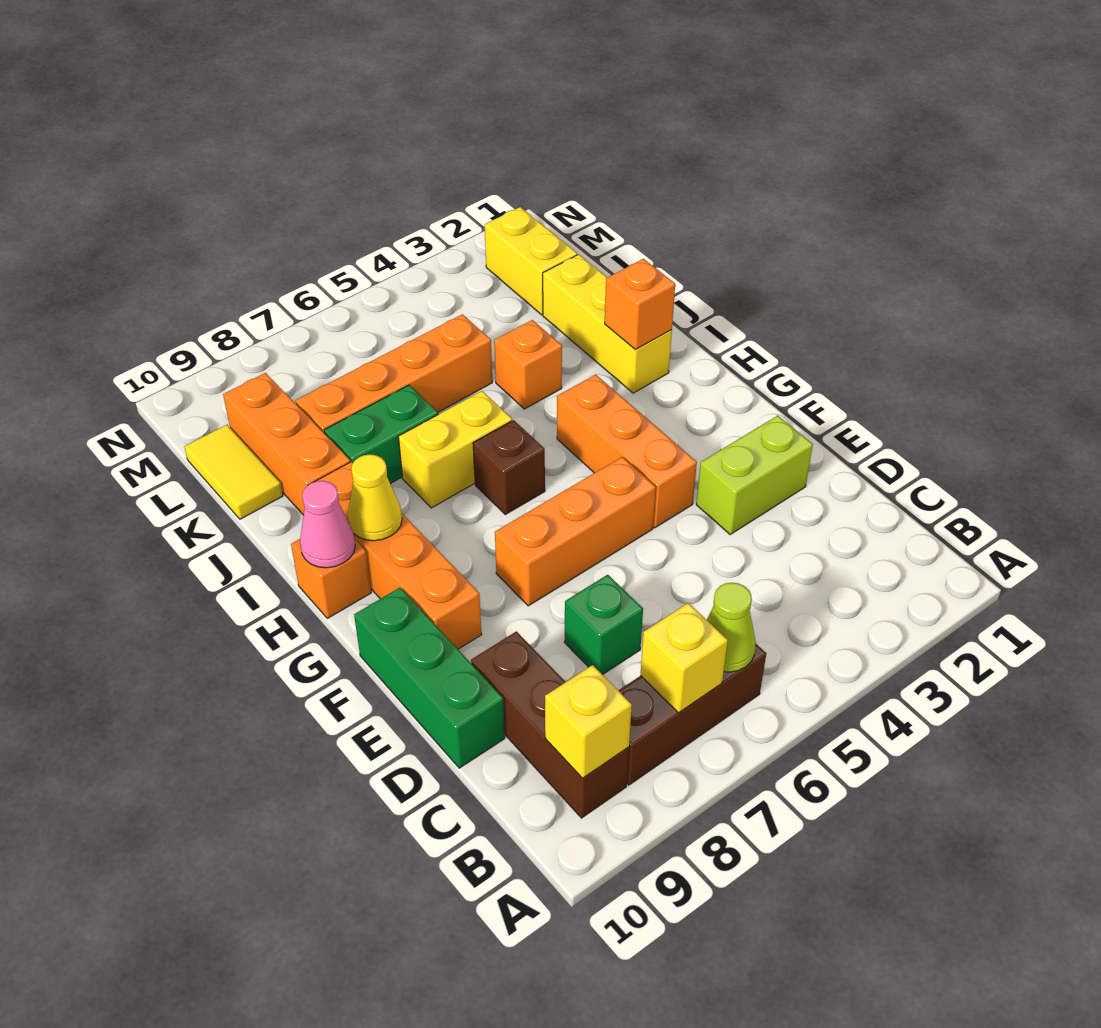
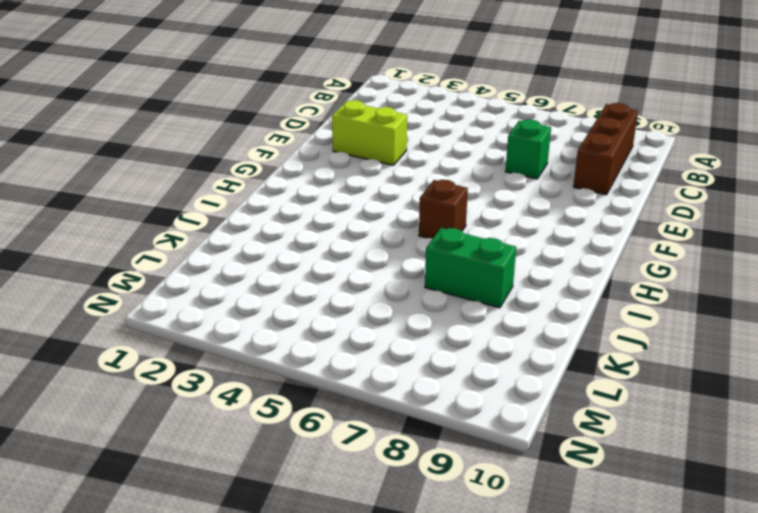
none -> brown brick B6:B8 level 1
none -> green brick D10:F10 level 1
none -> orange brick F4:H4 level 1

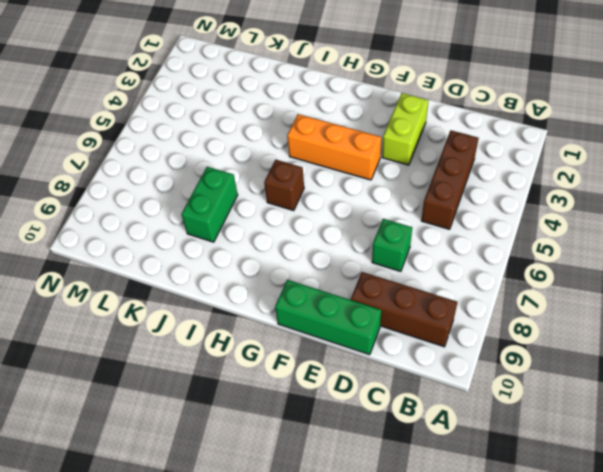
brown brick C3:C5 level 1 -> brown brick B6:B8 level 1
none -> orange brick F5:F7 level 1
none -> orange brick F9:I9 level 1
none -> orange brick H10 level 1

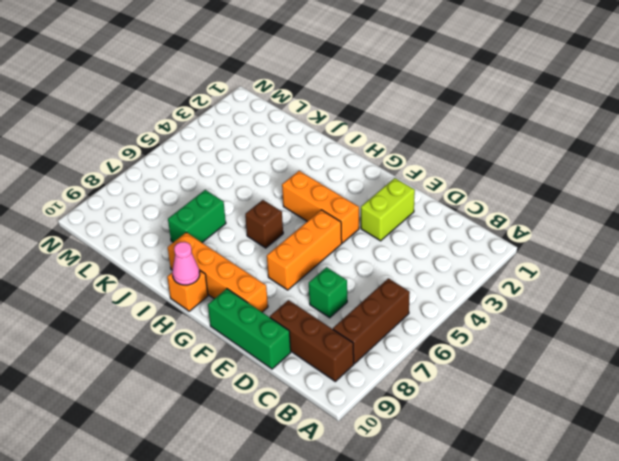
none -> yellow brick I2:K2 level 1
none -> yellow brick I6:I7 level 1
none -> orange brick J4 level 1

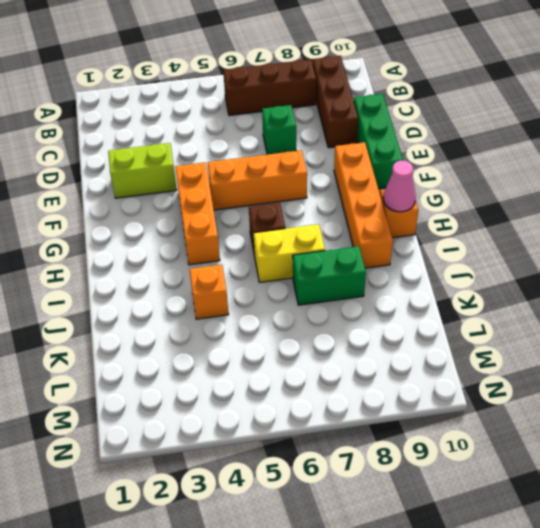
none -> yellow brick I2:K2 level 1
none -> orange brick J9:L9 level 1
none -> orange brick K5:K8 level 1

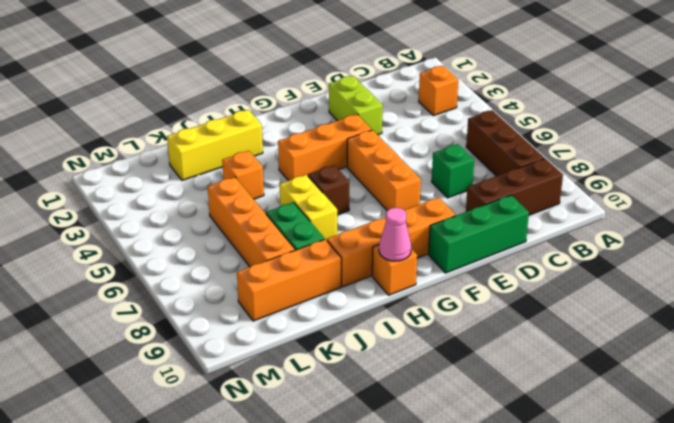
orange brick B3 level 1 -> orange brick I2 level 2
none -> yellow tile K10:L10 level 1
none -> yellow brick L2:M2 level 1
none -> lime cone B6 level 2

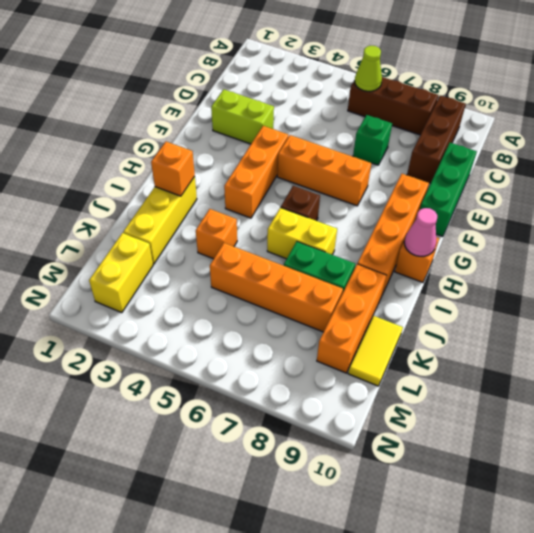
none -> yellow brick B7 level 2
none -> yellow brick B9 level 2
none -> yellow cone H9 level 2

